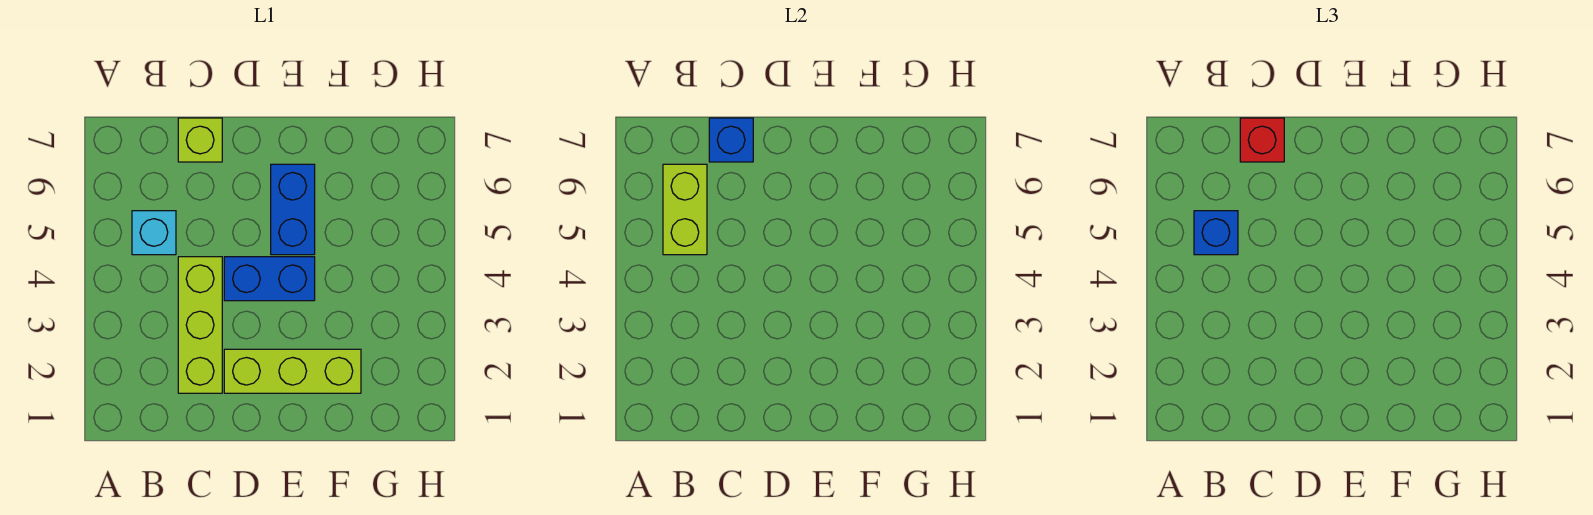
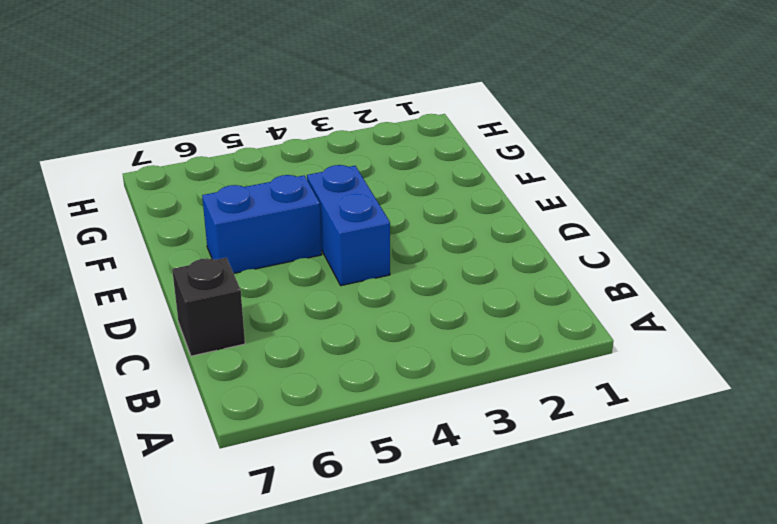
black brick C7 level 1 -> lime brick C7 level 1
none -> cyan brick B5 level 1
none -> lime brick C2:C4 level 1

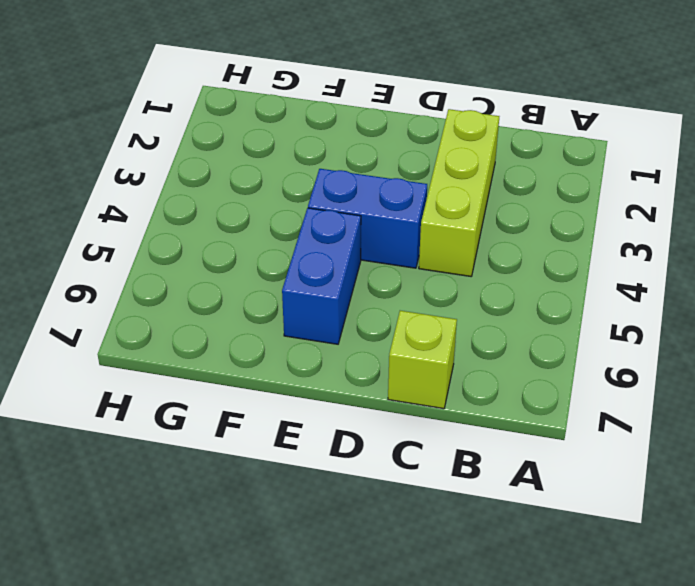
none -> cyan brick B5 level 1
none -> lime brick D2:F2 level 1

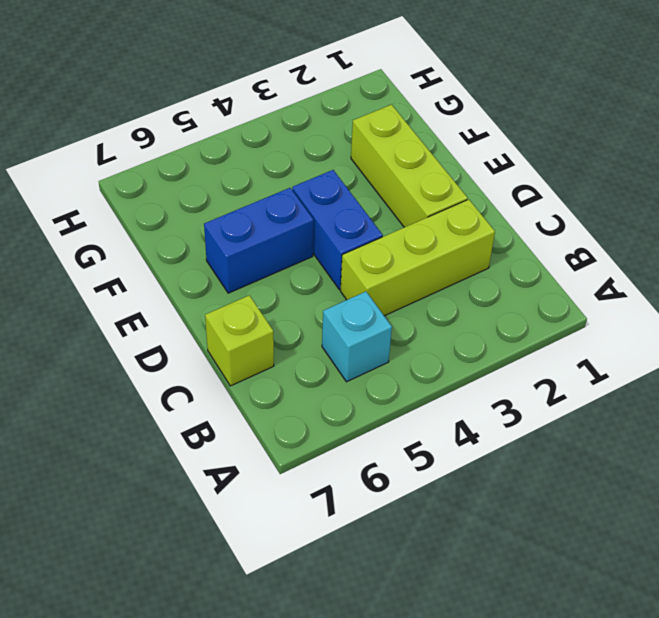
none -> lime brick B5:B6 level 2
none -> blue brick C7 level 2

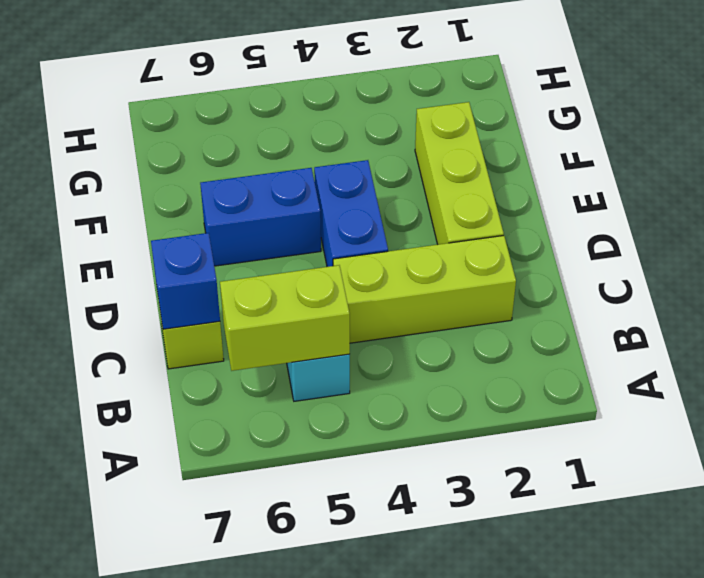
none -> blue brick B5 level 3
none -> red brick C7 level 3

